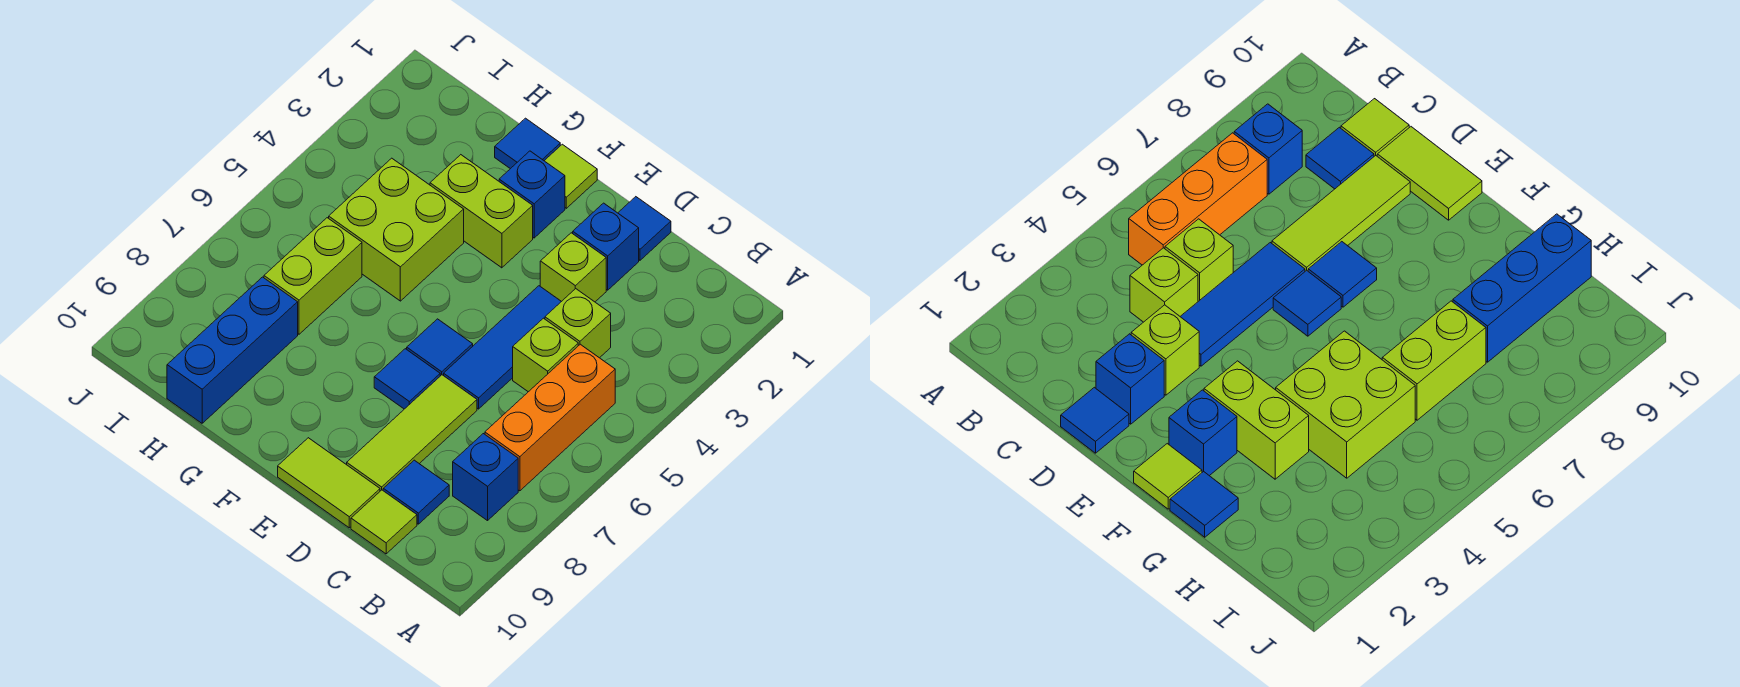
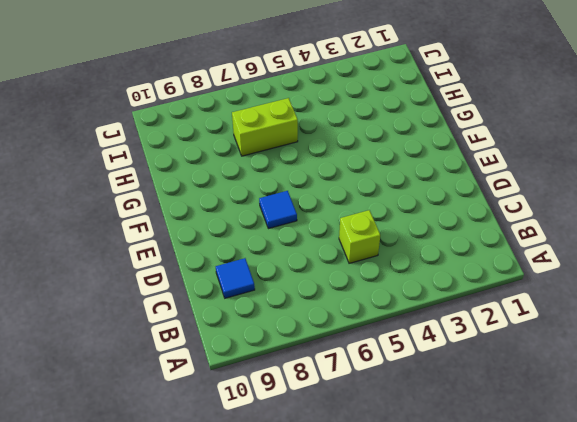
none -> orange brick B5:B7 level 1
none -> blue brick B8 level 1
none -> lime brick C4 level 1

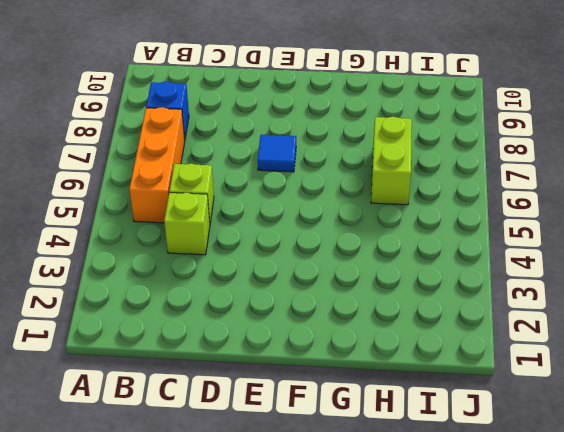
none -> blue tile C9 level 1
none -> lime tile C10 level 1
none -> blue tile D1 level 1

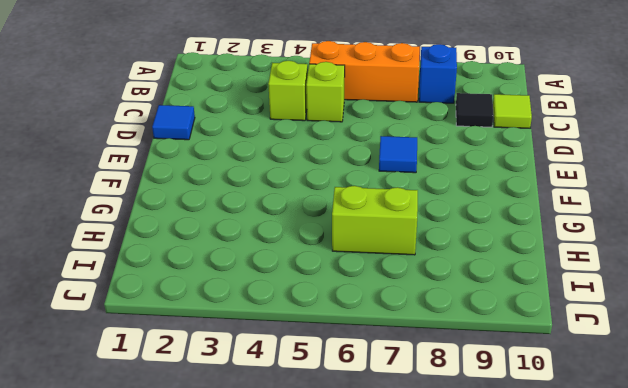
black tile C9 level 1 -> blue tile C9 level 1
none -> blue brick D2 level 1
none -> lime brick D3 level 1
none -> blue tile D4:D6 level 1

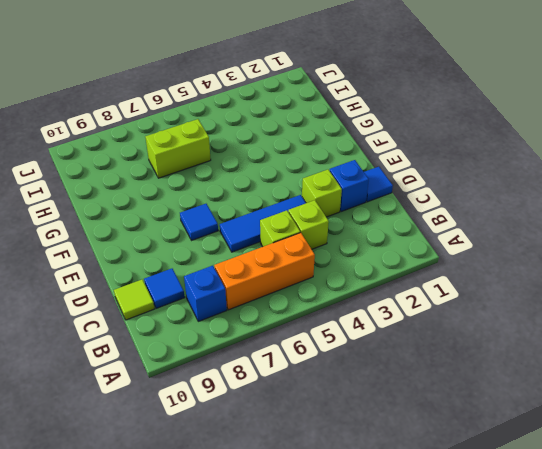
none -> lime tile D7:D9 level 1
none -> lime tile D10:E10 level 1
none -> blue tile E6 level 1

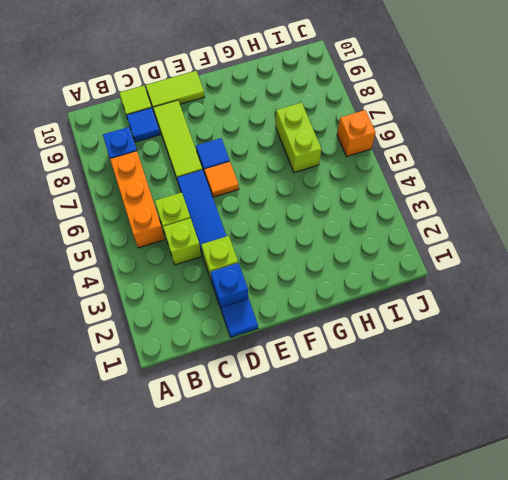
orange tile E6 level 1 -> blue tile E6 level 1
orange brick J6 level 1 -> none
none -> lime tile F1 level 1
none -> blue brick F2 level 1
none -> lime brick F3:G3 level 1

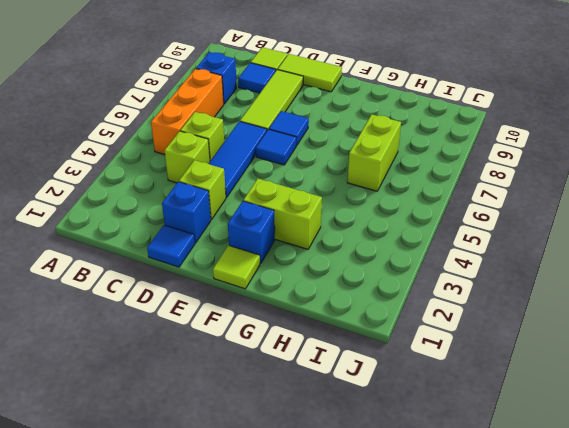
none -> blue tile G1 level 1
none -> lime brick G4:H5 level 1
none -> blue brick H8:H10 level 1

